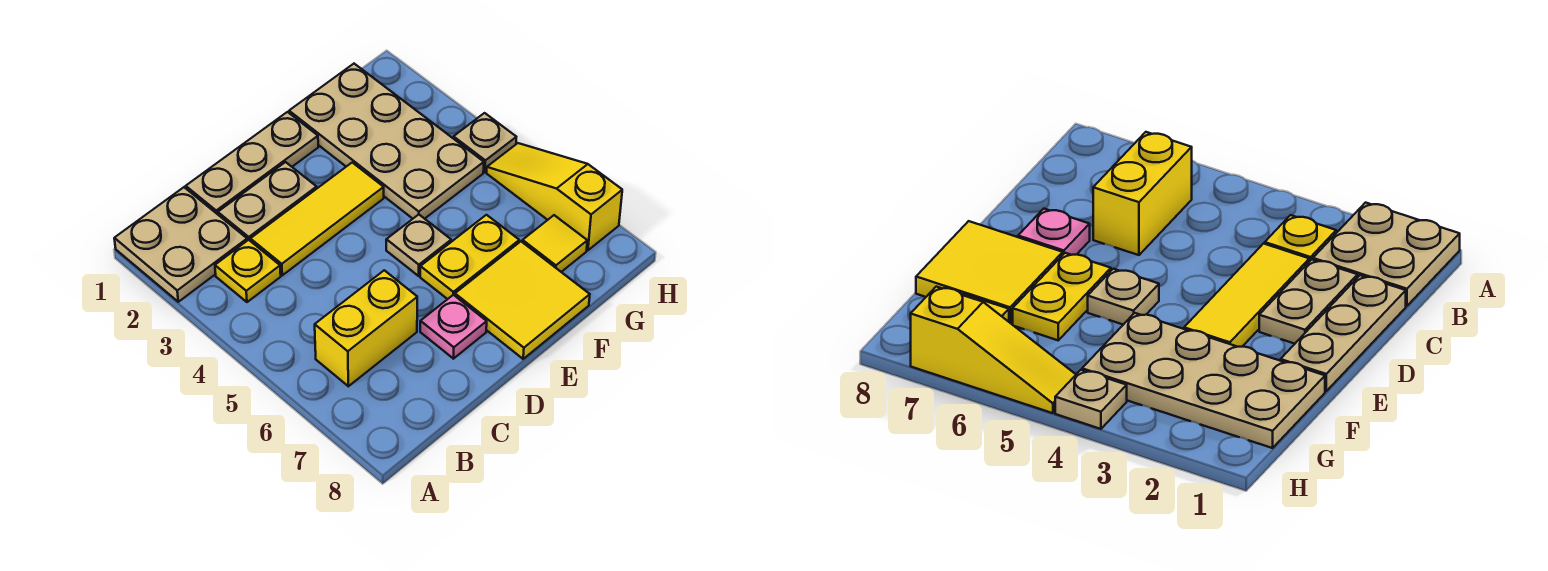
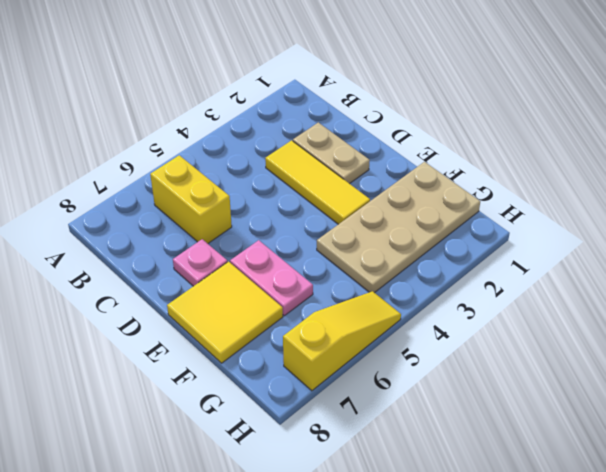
pink plate E6:F6 level 1 -> yellow plate E6:F6 level 1
none -> tan plate A1:B2 level 1
none -> yellow plate B3 level 1
none -> tan plate C1:E1 level 1

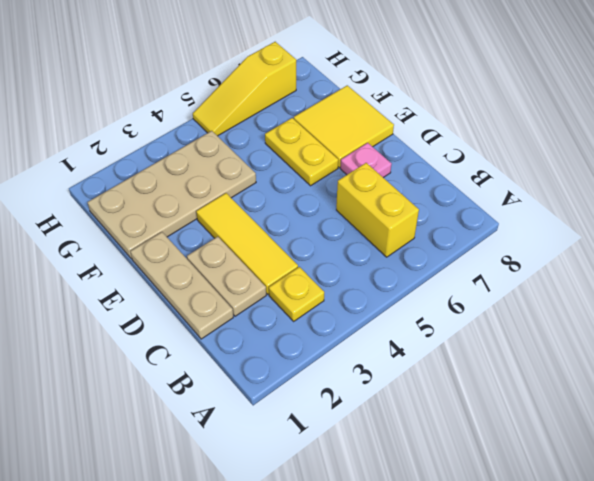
none -> tan plate A1:B2 level 1
none -> tan plate E5 level 1
none -> yellow tile G7 level 1

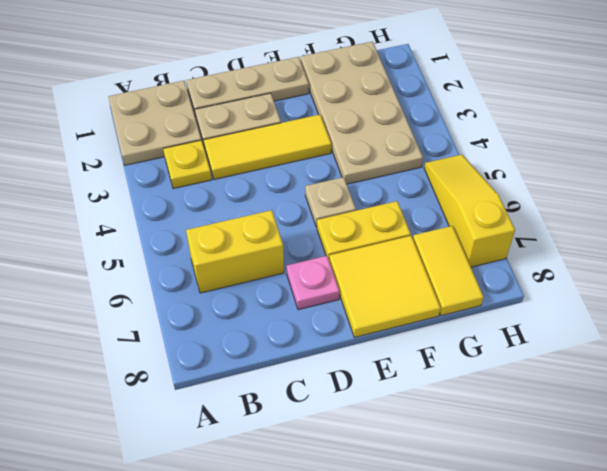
yellow tile G7:G8 level 1 -> yellow tile G7 level 1
none -> tan plate H4 level 1

